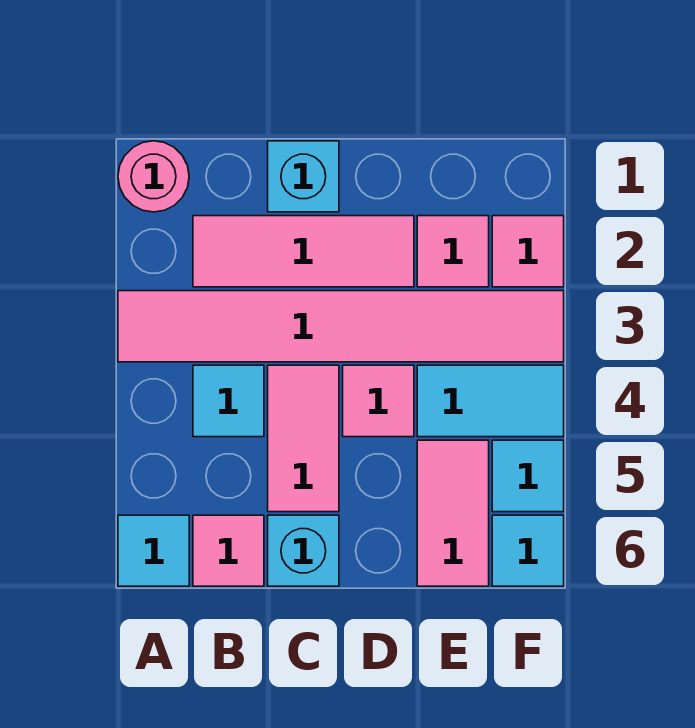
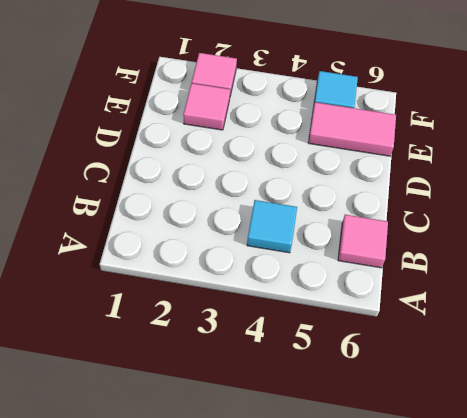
none -> pink round brick A1 level 1
none -> pink tile A3:F3 level 1
none -> cyan tile A6 level 1

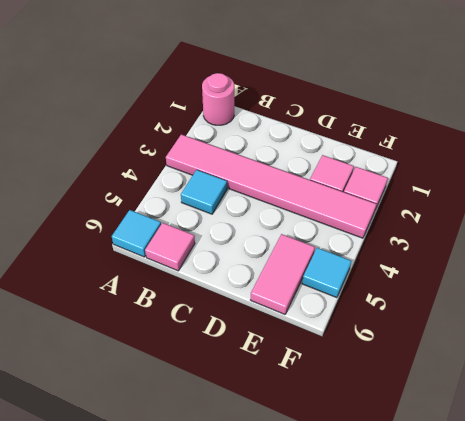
none -> pink tile B2:D2 level 1
none -> cyan brick C1 level 1
none -> pink tile C4:C5 level 1

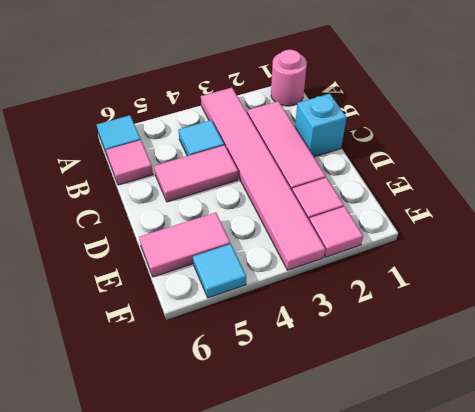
none -> cyan brick C6 level 1
none -> pink tile D4 level 1
none -> cyan tile E4:F4 level 1

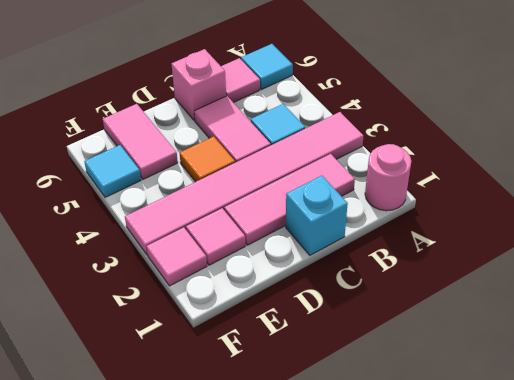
pink brick C6 level 1 -> cyan brick C6 level 1
orange tile D4 level 1 -> pink tile D4 level 1
none -> cyan tile E4:F4 level 1
none -> cyan tile F6 level 1

